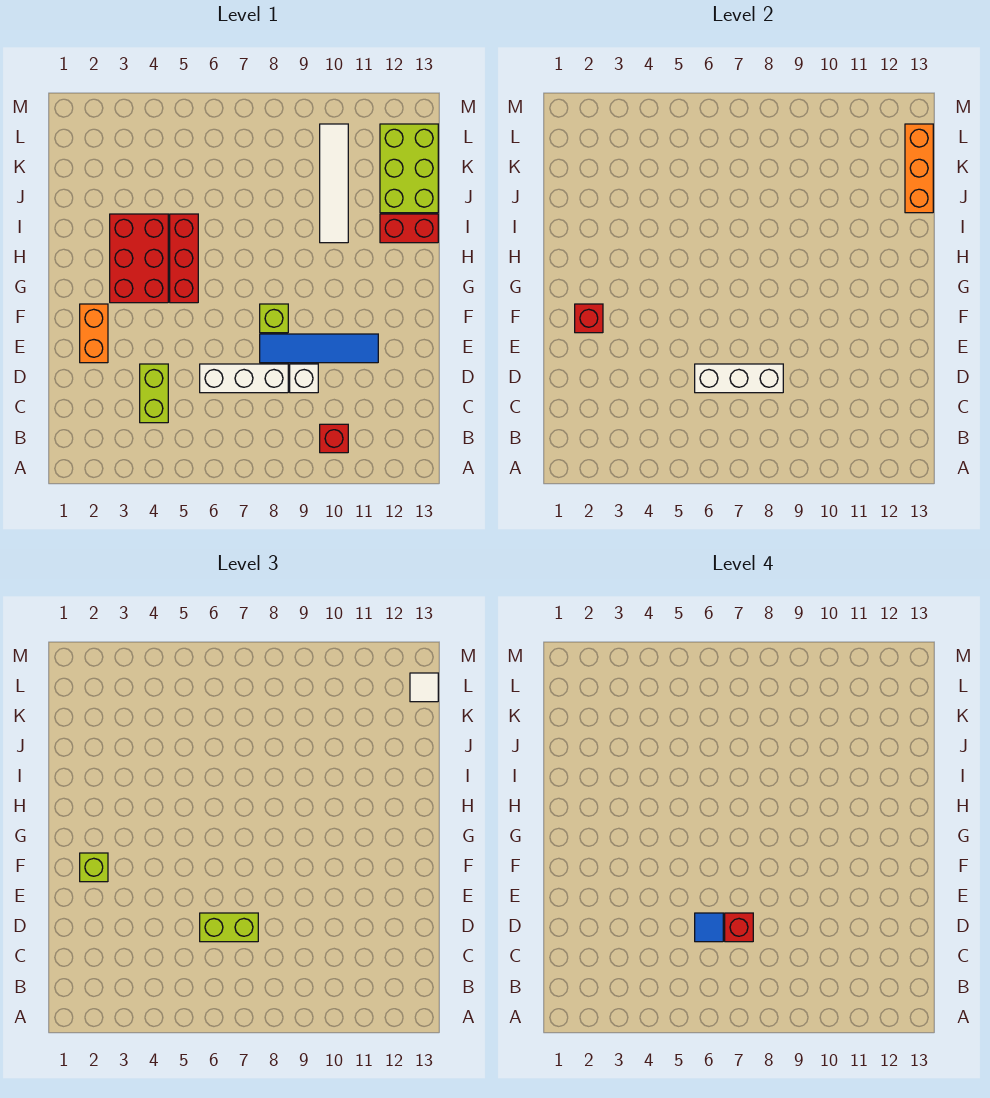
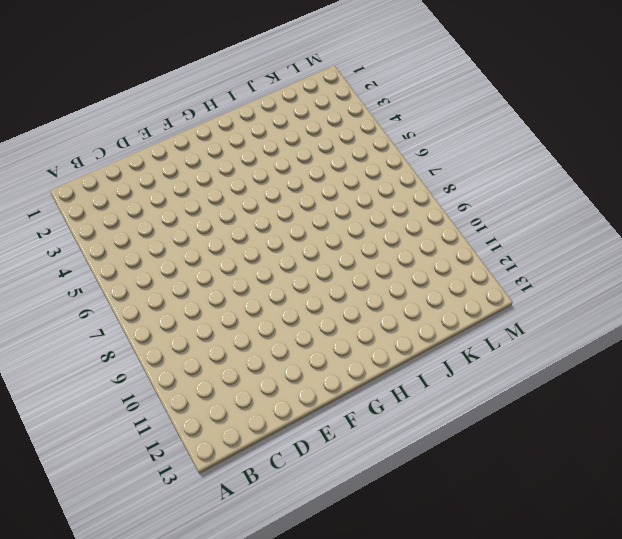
none -> red brick B10 level 1
none -> lime brick C4:D4 level 1
none -> white brick D6:D8 level 1

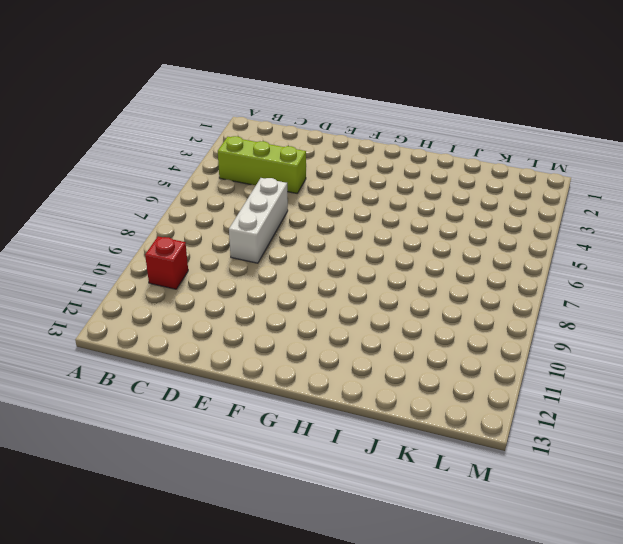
lime brick B4:D4 level 1 -> lime brick C4:D4 level 1
none -> white brick D9 level 1
none -> orange brick E2:F2 level 1
none -> blue tile E8:E11 level 1

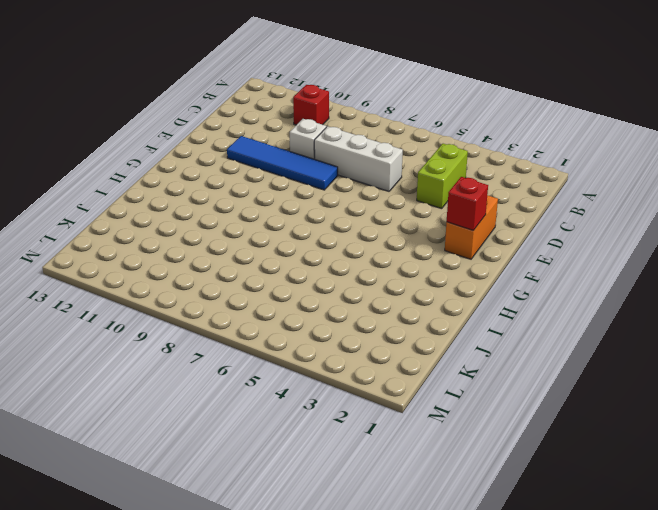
none -> lime brick F8 level 1
none -> red brick G3:I4 level 1
none -> red brick G5:I5 level 1

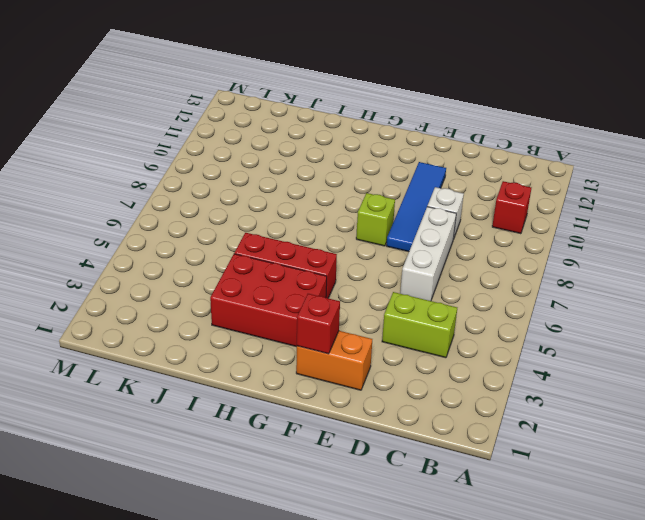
none -> white tile I10:L10 level 1
none -> red brick I12:I13 level 1
none -> lime brick J12:L13 level 1

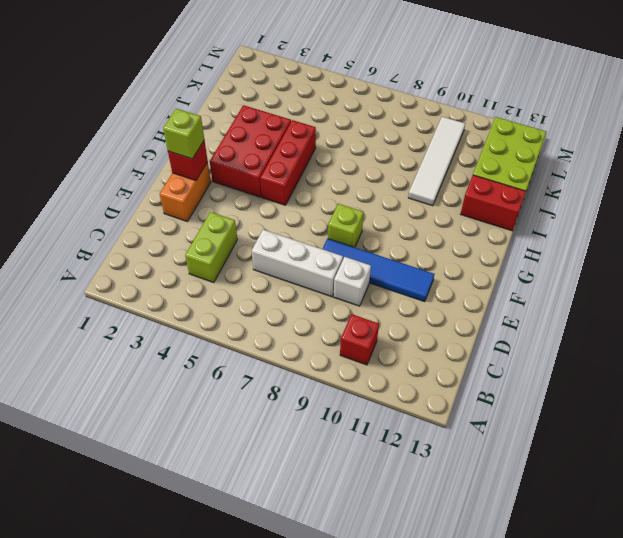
none -> white brick D6:D8 level 2
none -> orange brick J13:L13 level 2
none -> lime brick D6:D7 level 3

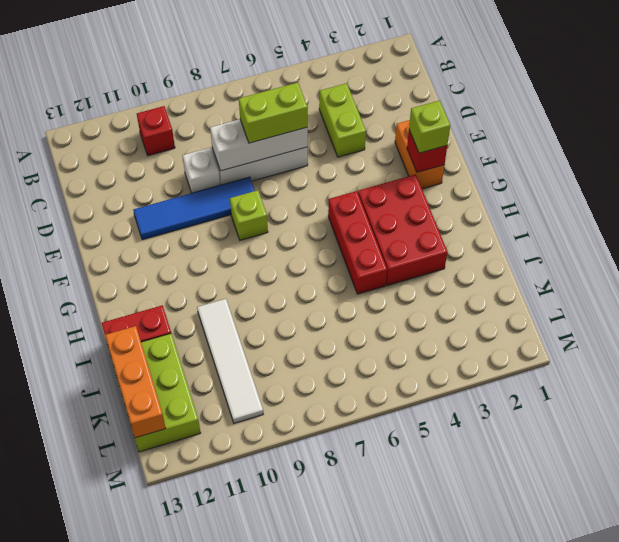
none -> white tile L13 level 3
none -> blue tile D6 level 4
none -> red brick D7 level 4

